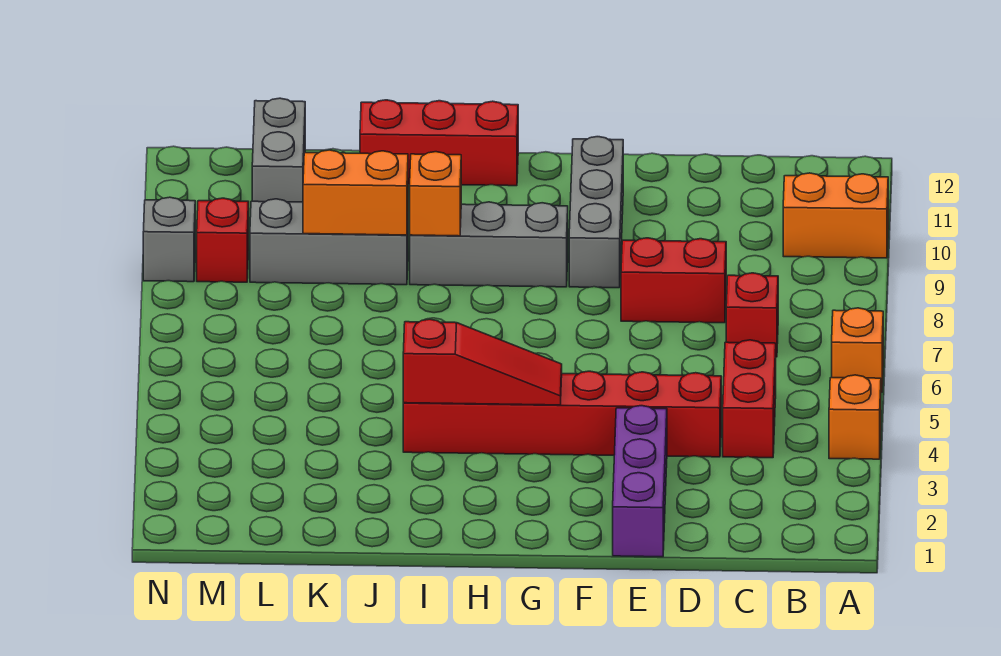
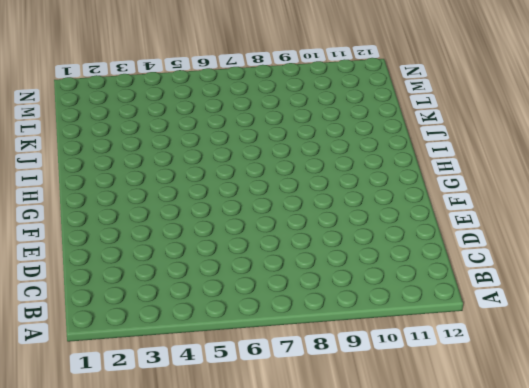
none -> orange brick A4 level 1
none -> orange brick A6 level 1
none -> orange brick A10:B10 level 1

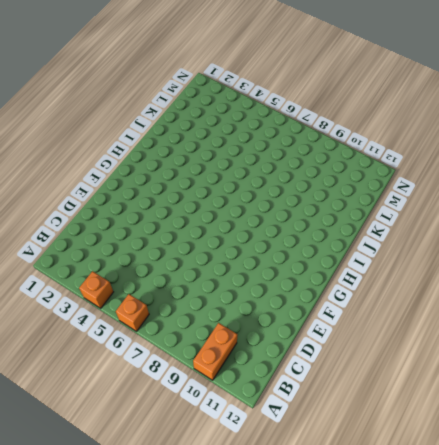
none -> red brick C4:C5 level 1
none -> red brick C7 level 1
none -> red brick D4:I4 level 1

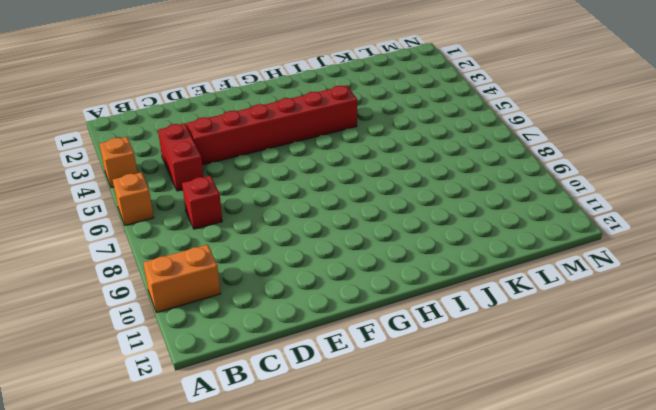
none -> red brick D8:E8 level 1
none -> purple brick E1:E3 level 1
none -> grey brick F9:F11 level 1

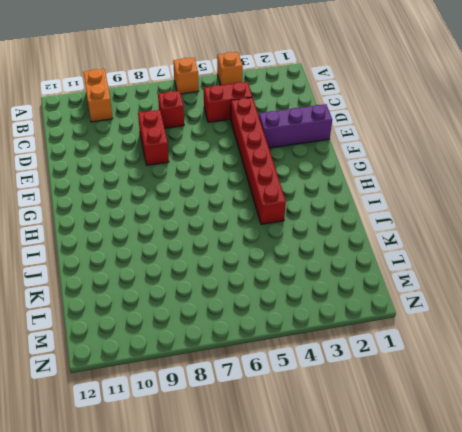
none -> grey brick F9:F11 level 1
none -> grey brick G9:I9 level 1
none -> red brick H12:J12 level 1

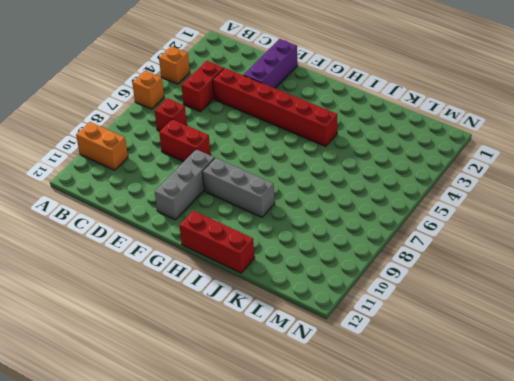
none -> grey brick J9:L9 level 1
none -> grey brick L11:L12 level 1
none -> red brick M9 level 1

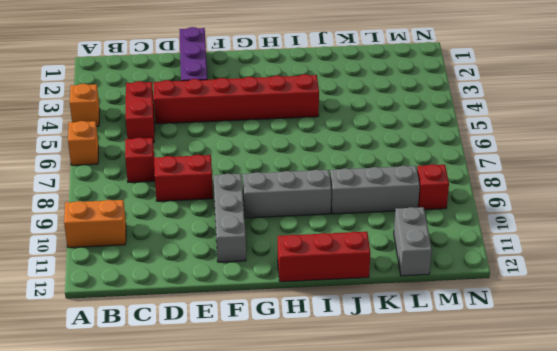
none -> grey brick N9 level 1
none -> red slope G4:I4 level 2 top I
none -> orange brick I9 level 2

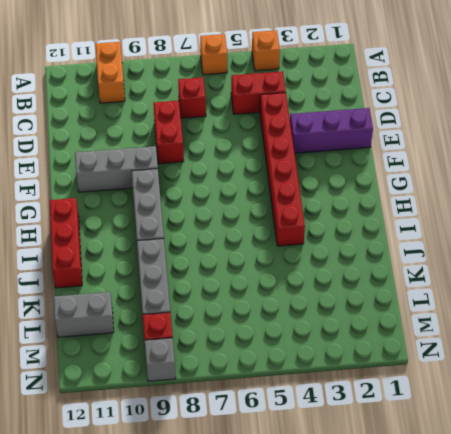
none -> red slope G4:I4 level 2 top I
none -> orange brick I9 level 2
none -> orange brick J9:K9 level 2

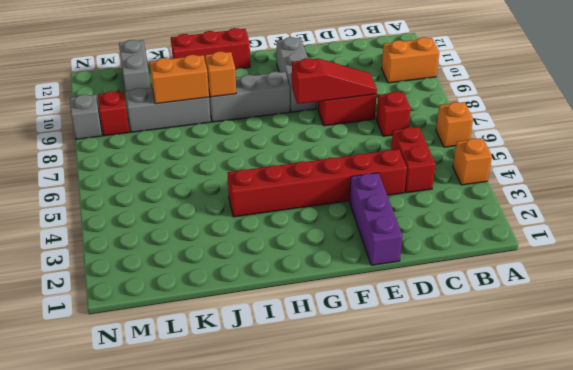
red slope D8:F8 level 2 top F -> red slope G4:I4 level 2 top I

